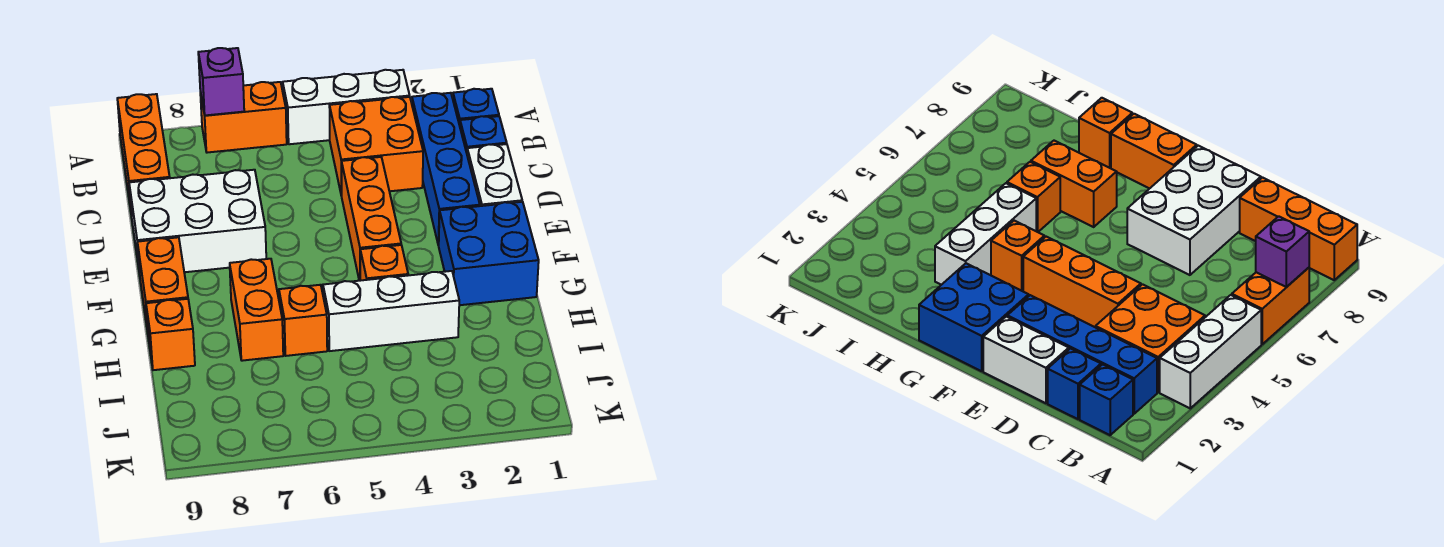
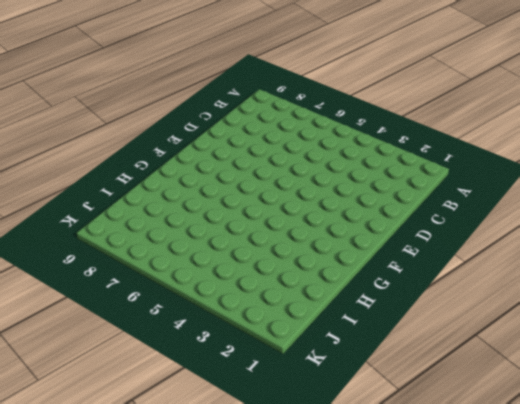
none -> white brick A3:A5 level 1
none -> orange brick A6:A7 level 1
none -> orange brick A9:C9 level 1

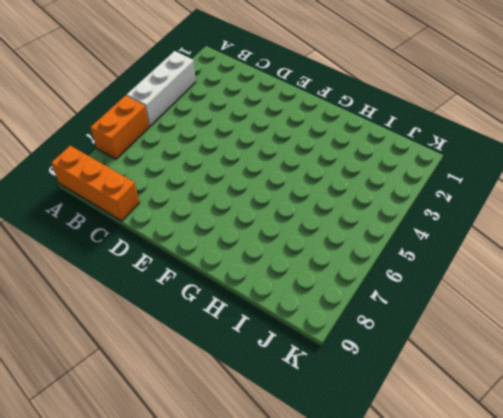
none -> blue brick B1 level 1
none -> blue brick B2:E2 level 1
none -> orange brick B3:C4 level 1

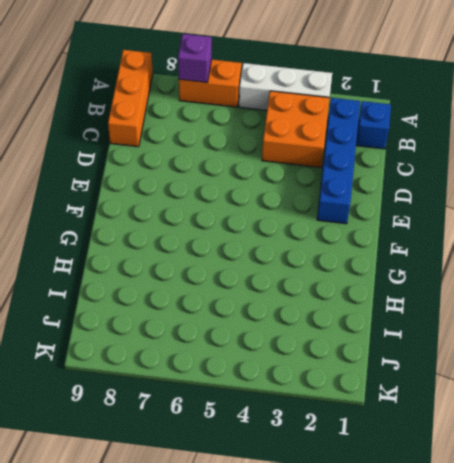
none -> blue brick C1 level 1
none -> white brick D1:E1 level 1
none -> orange brick D4:F4 level 1

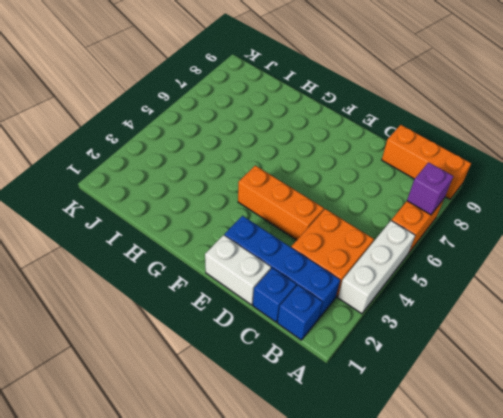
none -> white brick D7:E9 level 1
none -> blue brick F1:G2 level 1
none -> orange brick F9:G9 level 1

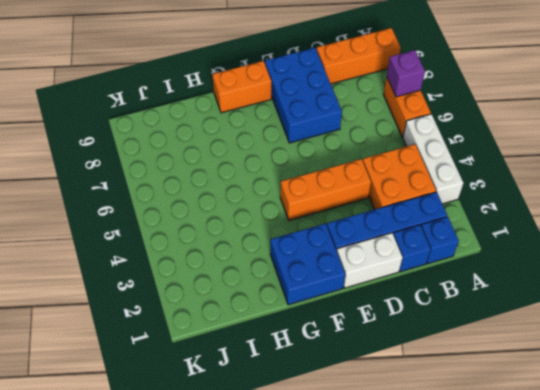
blue brick D7:E9 level 1 -> white brick D7:E9 level 1
none -> orange brick G4 level 1
none -> orange brick G7:H7 level 1
none -> white brick H3:H5 level 1

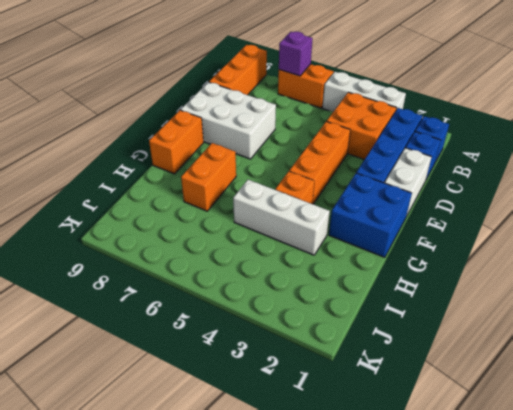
none -> orange brick H6 level 1
none -> orange brick H9 level 1

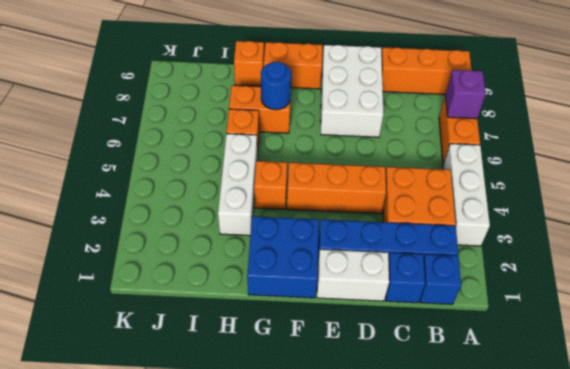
blue round brick G7 level 2 -> none

